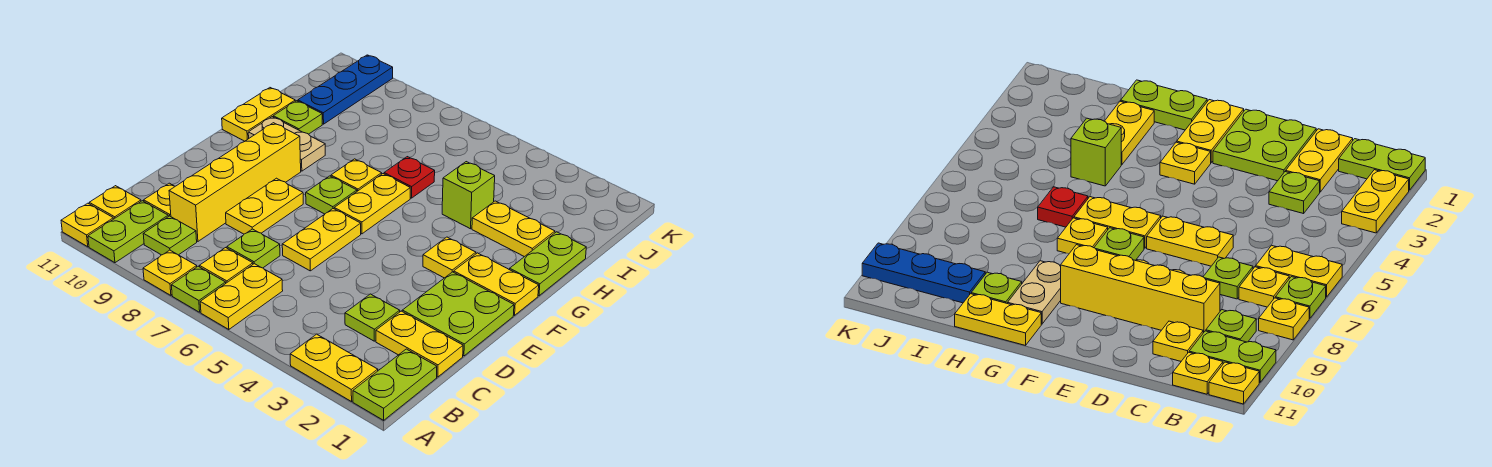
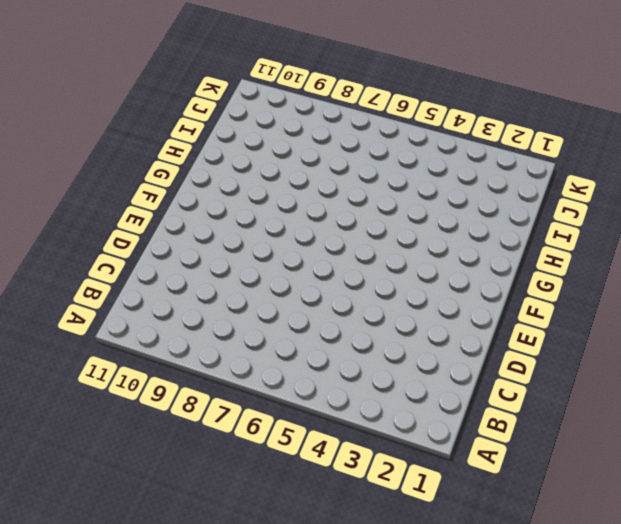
none -> lime plate A1:B1 level 1
none -> yellow plate A2:A3 level 1
none -> yellow plate A6:B6 level 1
none -> lime plate A7 level 1

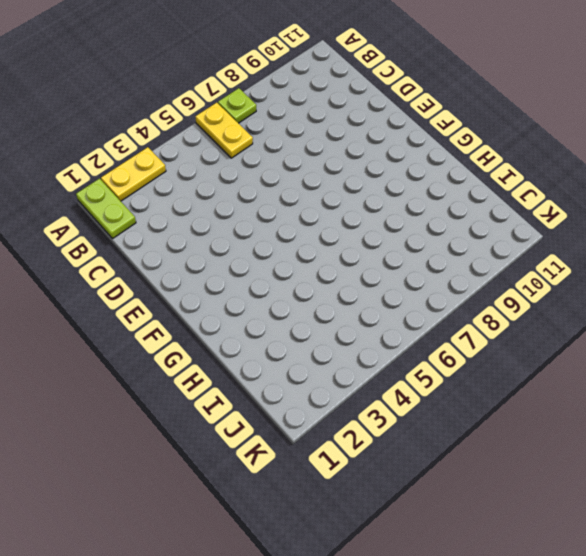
none -> yellow plate A8 level 1
none -> lime plate A10:B10 level 1
none -> yellow plate A11 level 1
none -> yellow plate B7 level 1

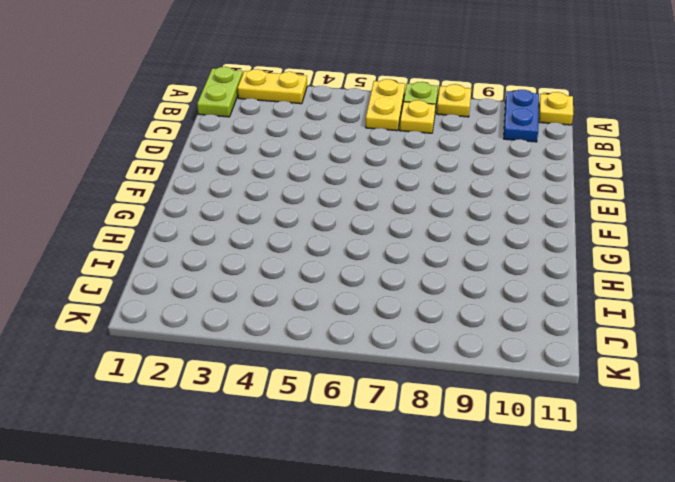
blue plate A10:B10 level 1 -> lime plate A10:B10 level 1
none -> lime plate B9 level 1
none -> yellow plate B11 level 1
none -> yellow plate C1:C2 level 1
none -> lime plate C3 level 1

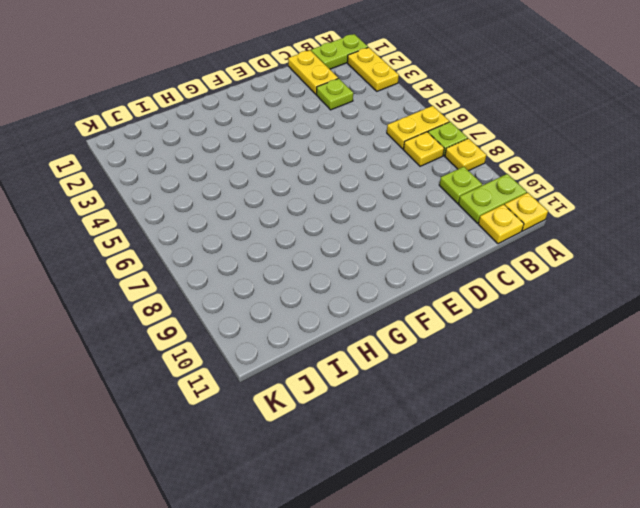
none -> lime plate C7 level 1
none -> yellow brick C9:F9 level 1
none -> yellow plate C10 level 1
none -> lime plate D1:E2 level 1

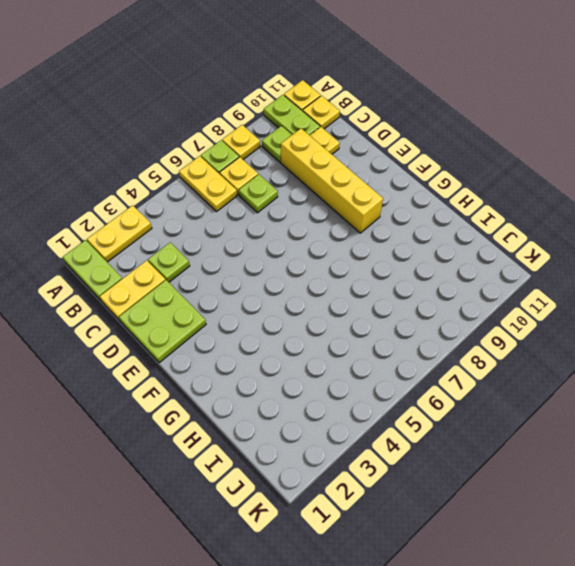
none -> yellow plate D6:E6 level 1
none -> yellow plate D8:E8 level 1
none -> yellow plate F1:F2 level 1
none -> yellow plate F3 level 1

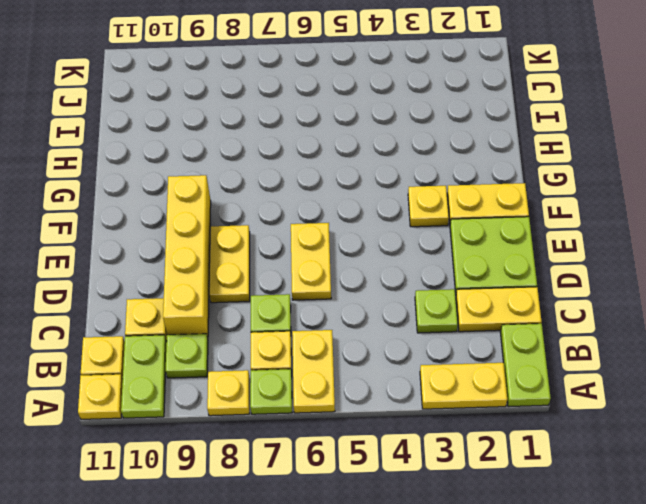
none -> yellow plate F6:G6 level 1
none -> lime plate F7 level 1
none -> lime plate G1:H1 level 1
none -> yellow plate G7 level 1

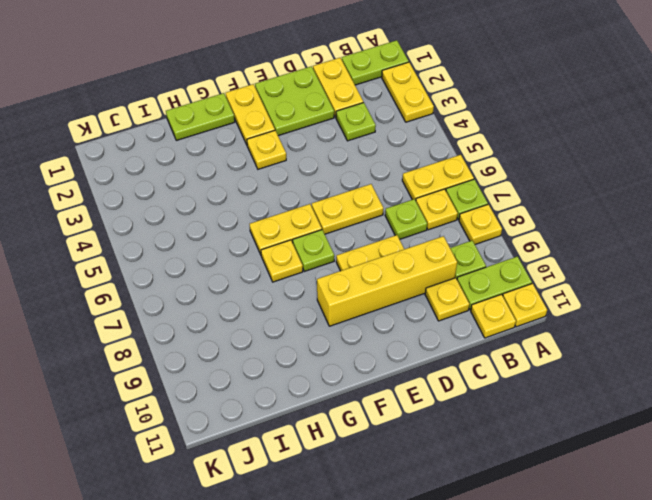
none -> tan plate G9:G10 level 1
none -> yellow plate G11:H11 level 1
none -> yellow plate H2:H3 level 1
none -> lime brick H4 level 1

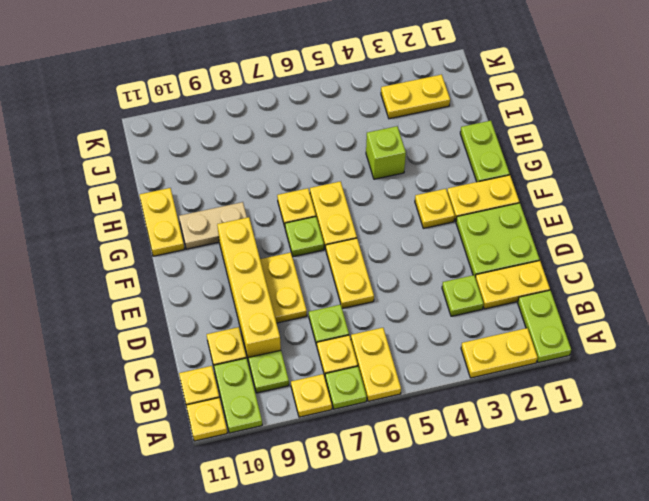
yellow plate J2:J3 level 1 -> yellow plate H2:H3 level 1
none -> red plate H6 level 1
none -> lime plate H10 level 1
none -> blue plate I10:K10 level 1

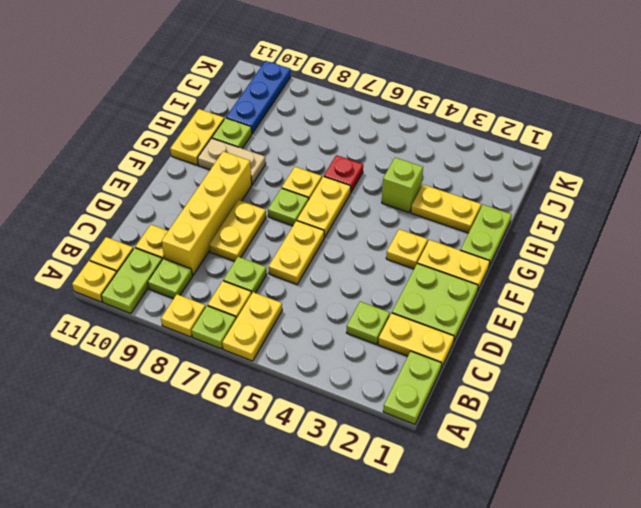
none -> yellow plate A2:A3 level 1

